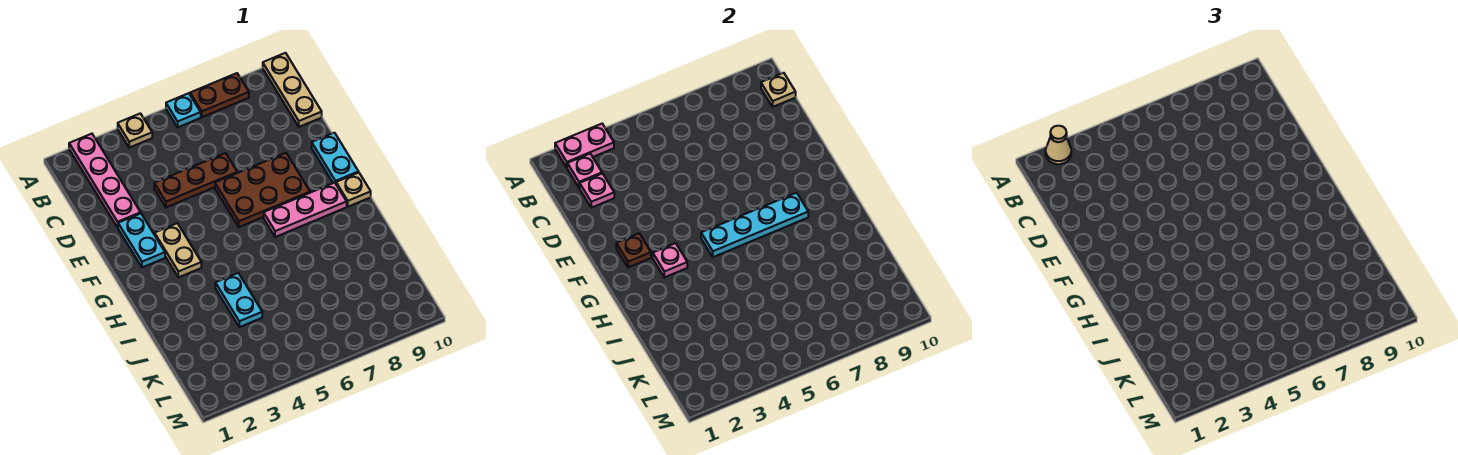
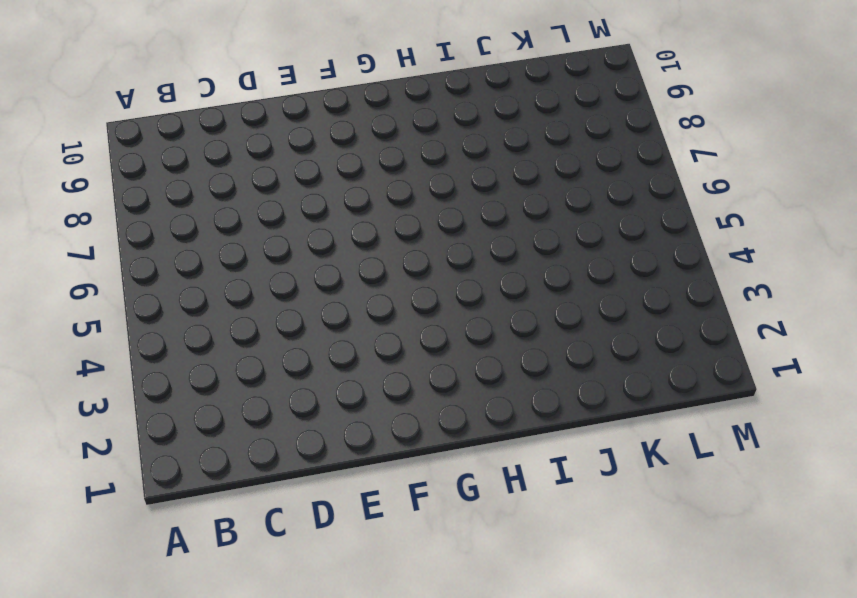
none -> pink plate A2:D2 level 1
none -> tan plate A4 level 1
none -> cyan plate A6 level 1

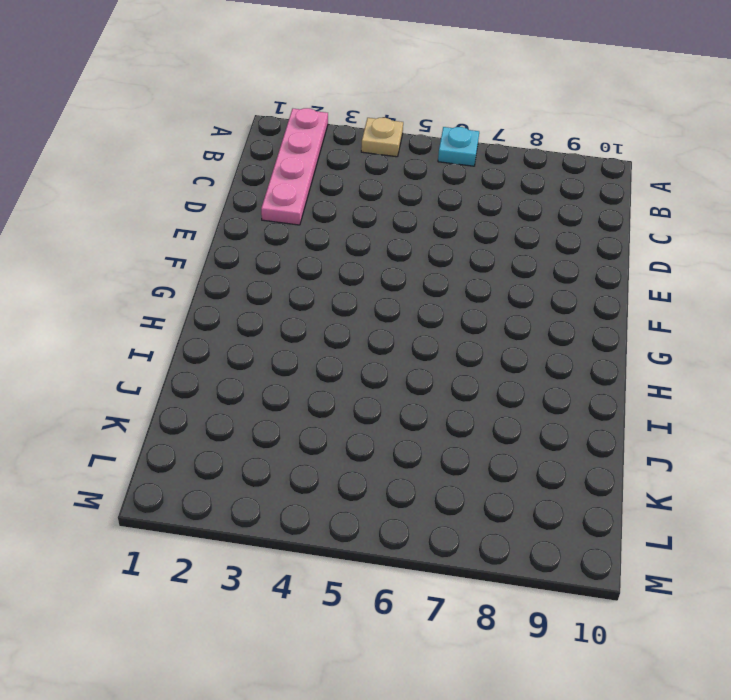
none -> brown plate A7:A8 level 1
none -> tan plate A10:C10 level 1
none -> brown plate D4:D6 level 1

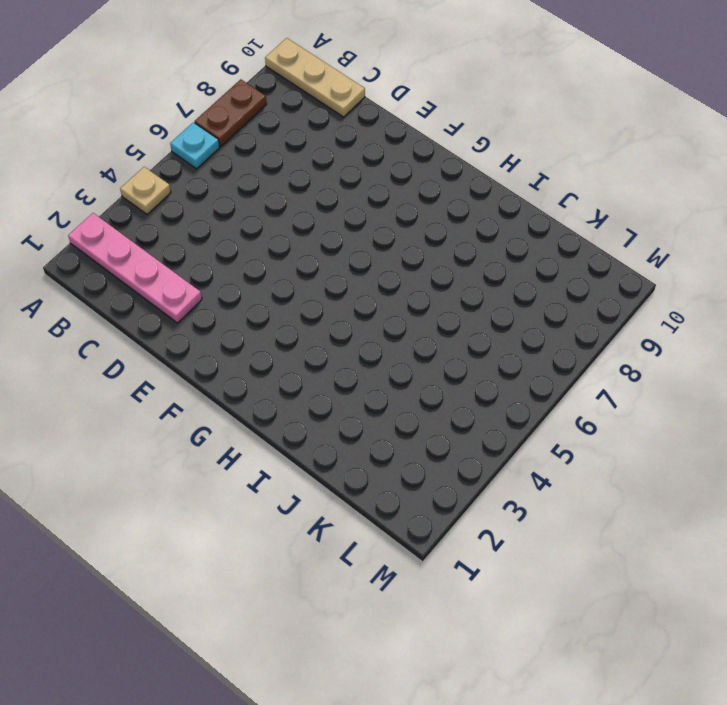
none -> brown plate D4:D6 level 1
none -> cyan plate E2:F2 level 1
none -> brown plate E6:F8 level 1

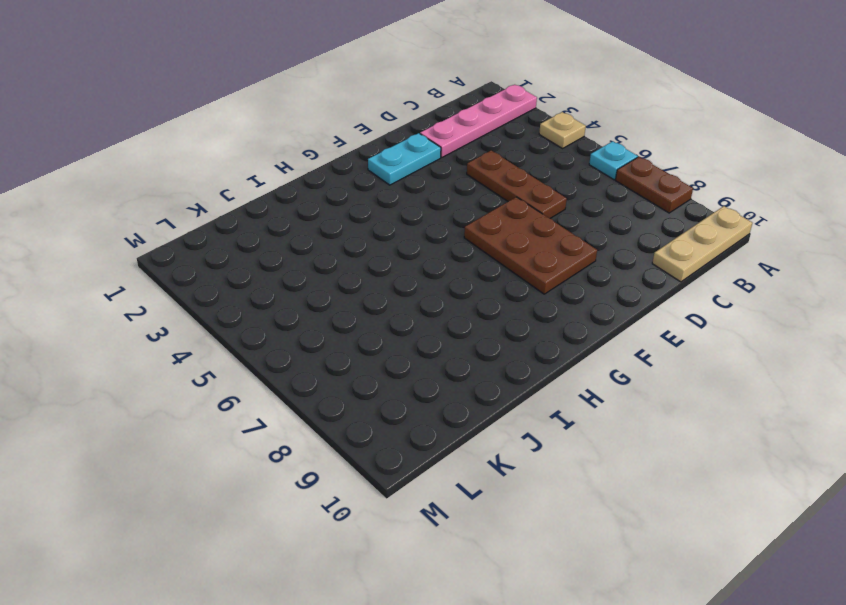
none -> cyan plate E10:F10 level 1
none -> tan plate F3:G3 level 1
none -> pink plate G7:G9 level 1

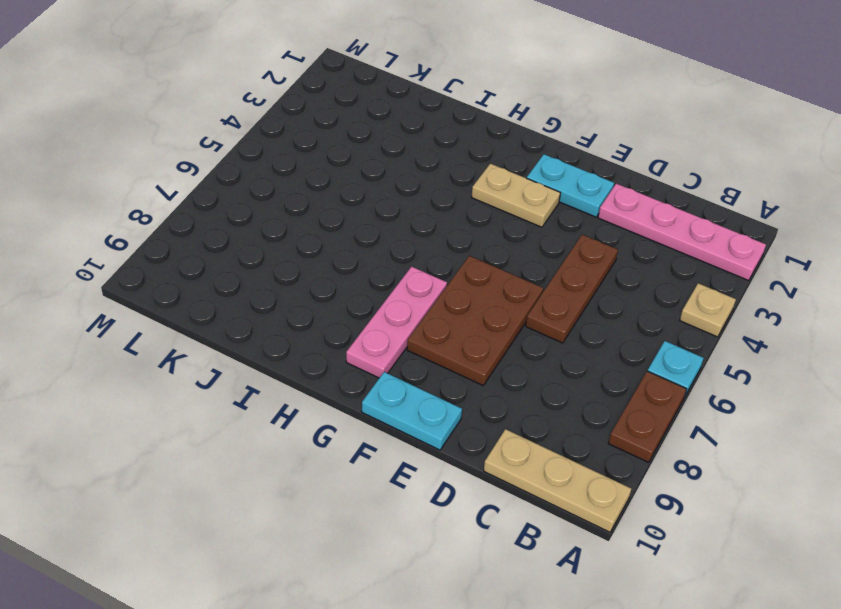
none -> tan plate G10 level 1
none -> cyan plate I4:J4 level 1
none -> pink plate A2:A3 level 2

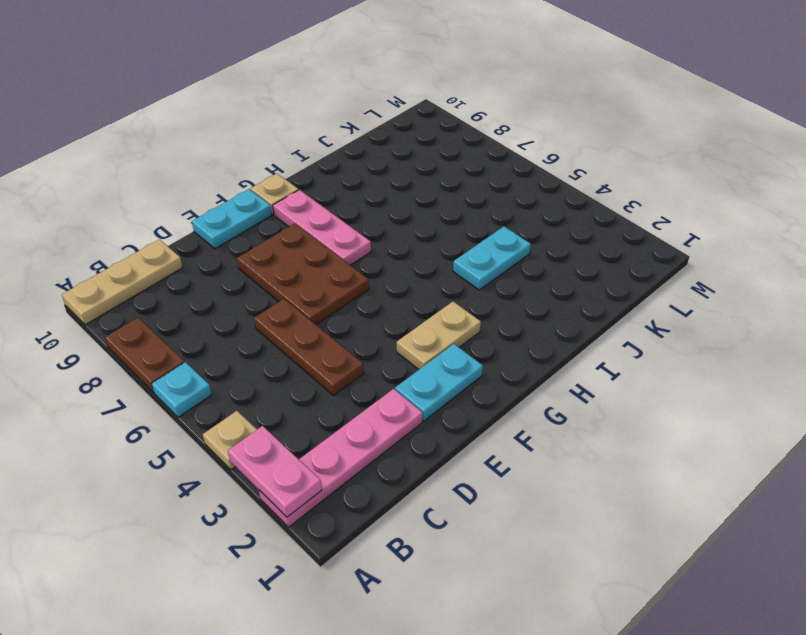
none -> pink plate B2 level 2
none -> tan plate B10 level 2
none -> pink plate C2 level 2

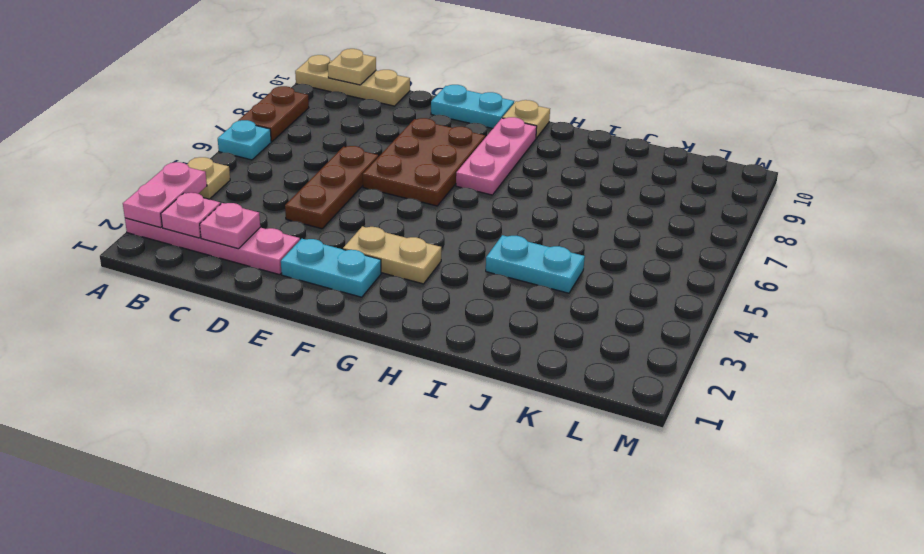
none -> brown plate F2 level 2
none -> pink plate G3 level 2
none -> cyan plate G5:G8 level 2

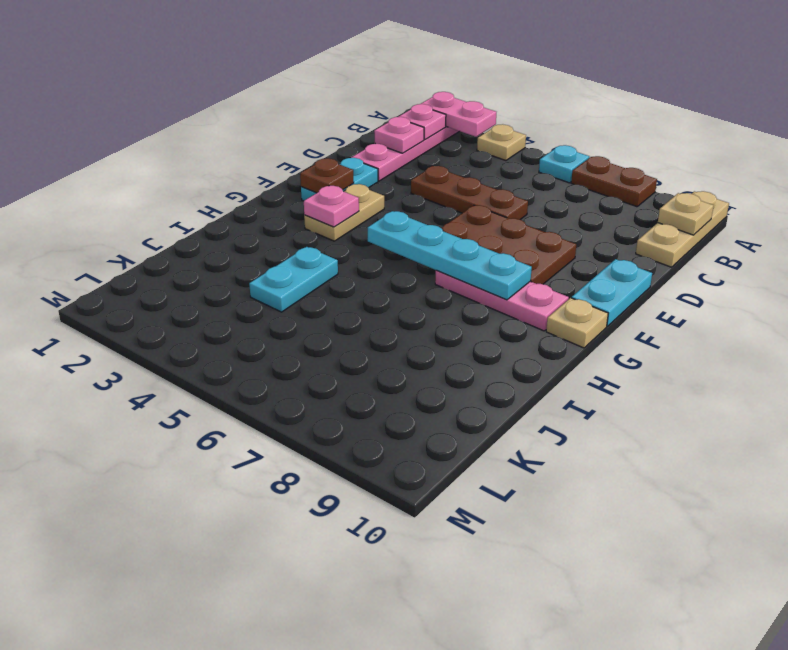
none -> tan cone A2 level 3

